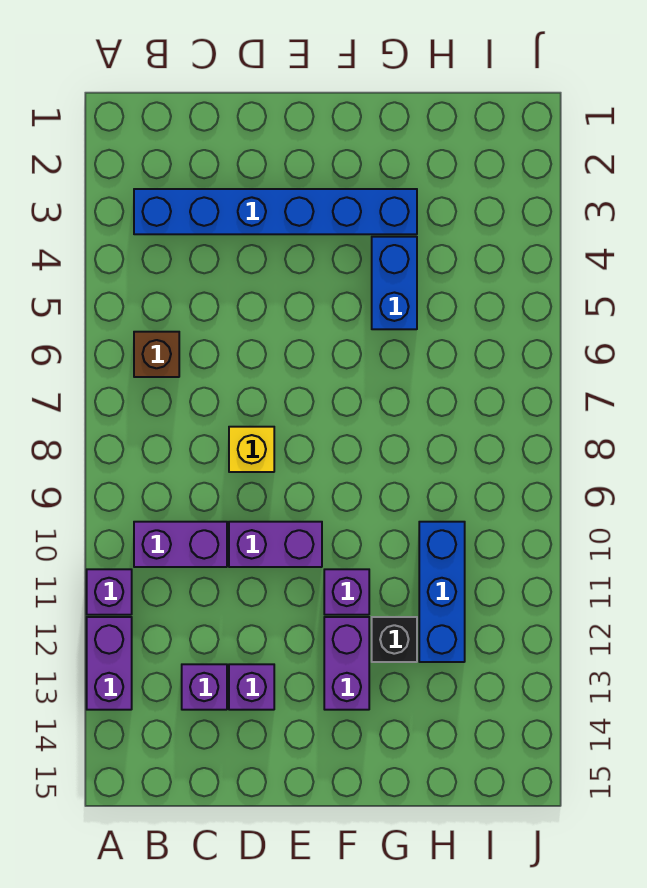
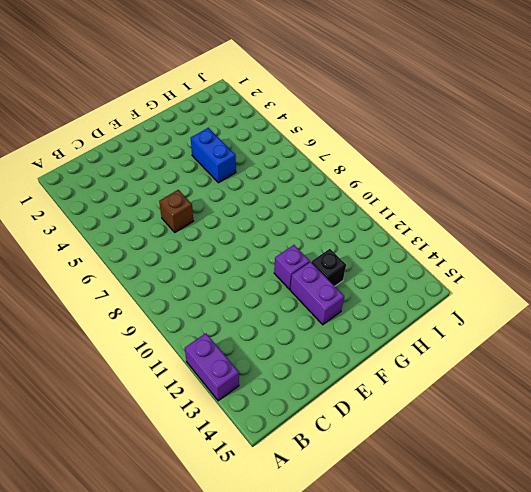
brown brick D6 level 1 -> brown brick B6 level 1
none -> purple brick A11 level 1
none -> blue brick B3:G3 level 1
none -> purple brick B10:C10 level 1

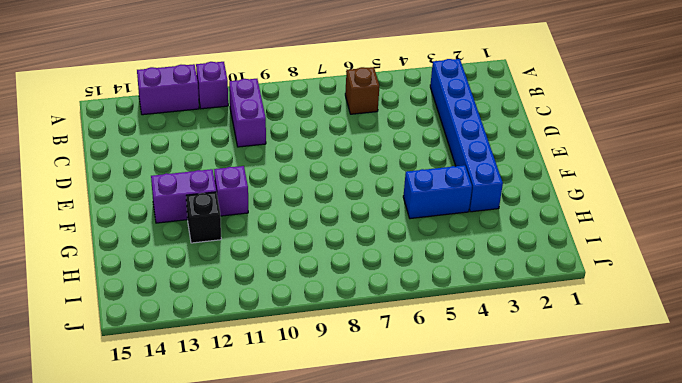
none -> purple brick C13 level 1
none -> yellow brick D8 level 1
none -> purple brick D10:E10 level 1

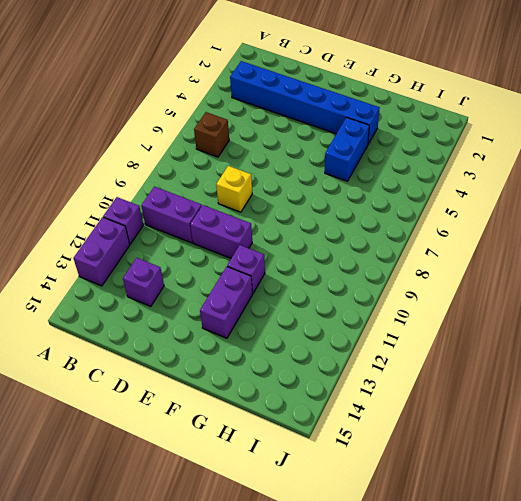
none -> purple brick D13 level 1
none -> black brick G12 level 1
none -> blue brick H10:H12 level 1

